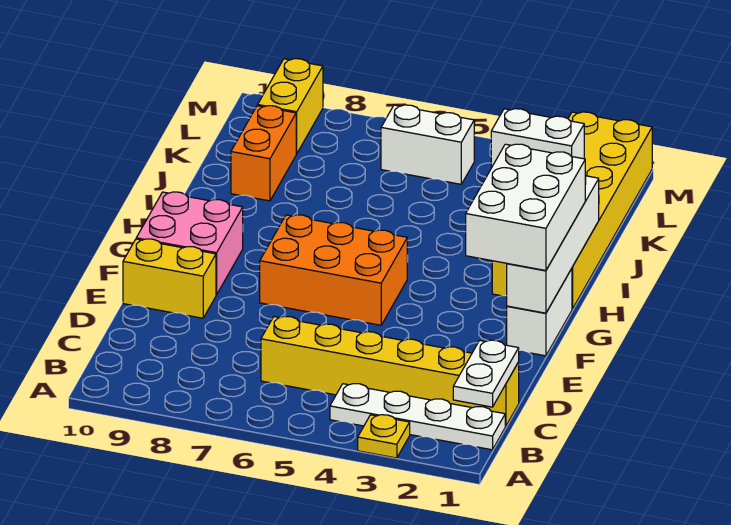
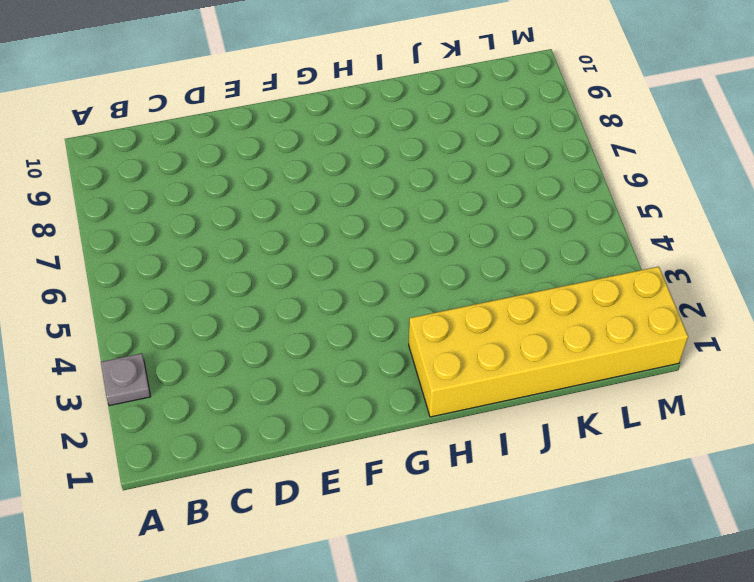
grey plate A3 level 1 -> yellow plate A3 level 1
none -> white plate B1:B4 level 1
none -> yellow brick C1:C6 level 1
none -> yellow brick E9:E10 level 1

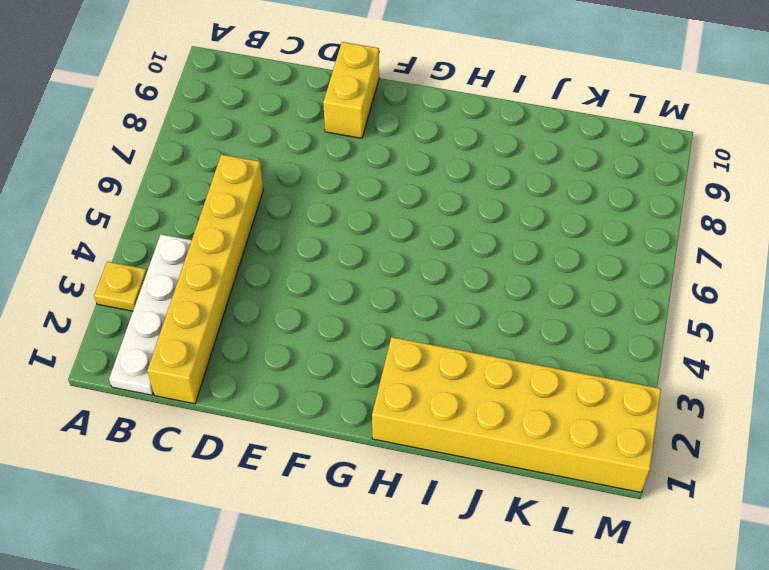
none -> white brick F1:G1 level 1
none -> orange brick F5:G7 level 1
none -> pink brick F9:G10 level 1

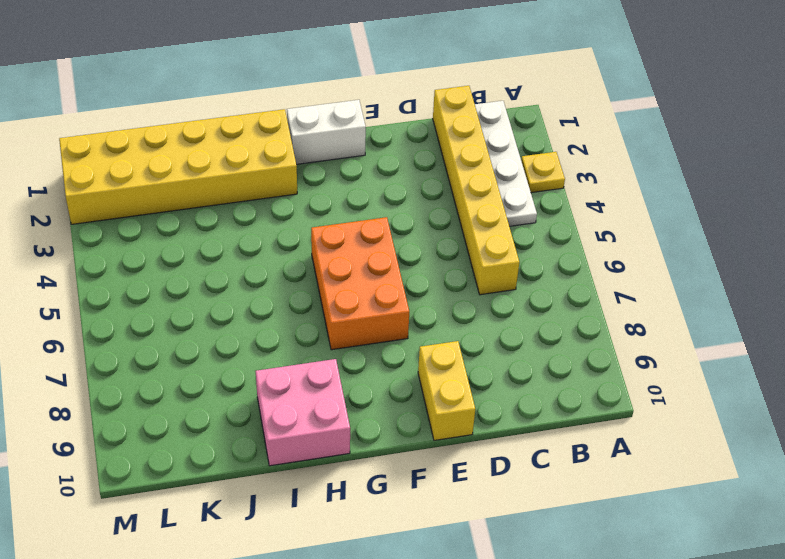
pink brick H9:I10 level 1 -> pink brick F9:G10 level 1
none -> orange brick J9:K9 level 1
none -> white brick L5:L6 level 1
none -> yellow brick L9:M9 level 1

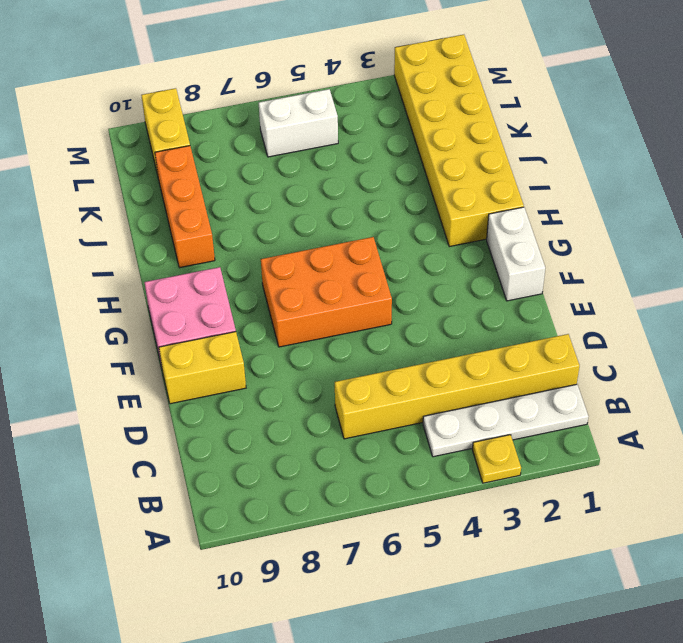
orange brick I9:K9 level 1 -> orange brick J9:K9 level 1
none -> white plate B1:C1 level 2
none -> white brick F1:I1 level 2
none -> white brick K2:K3 level 2

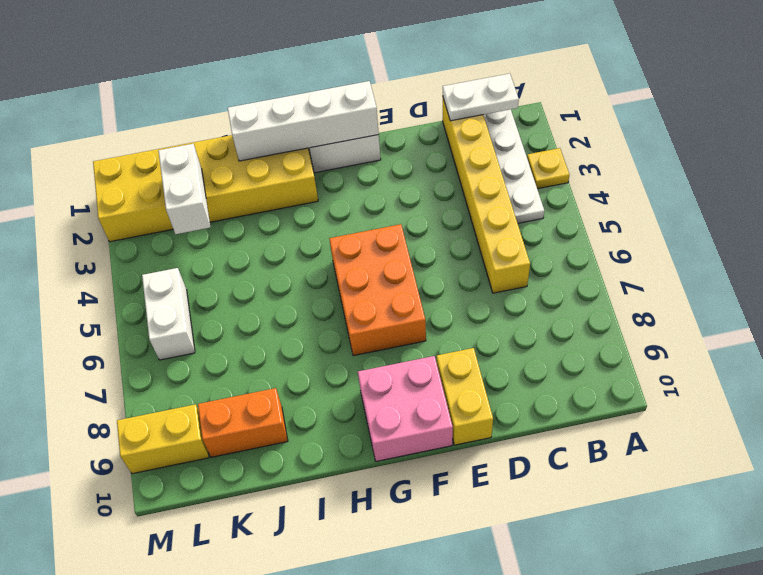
none -> white brick F1:H2 level 3

